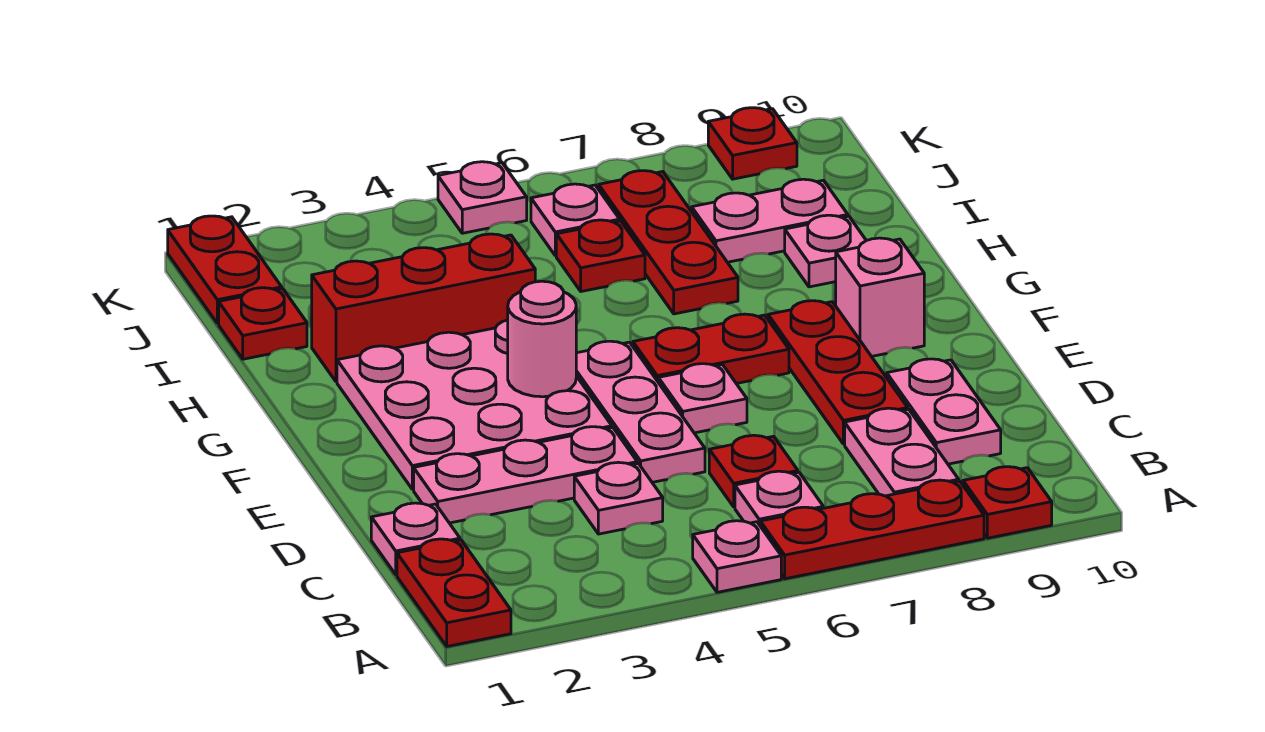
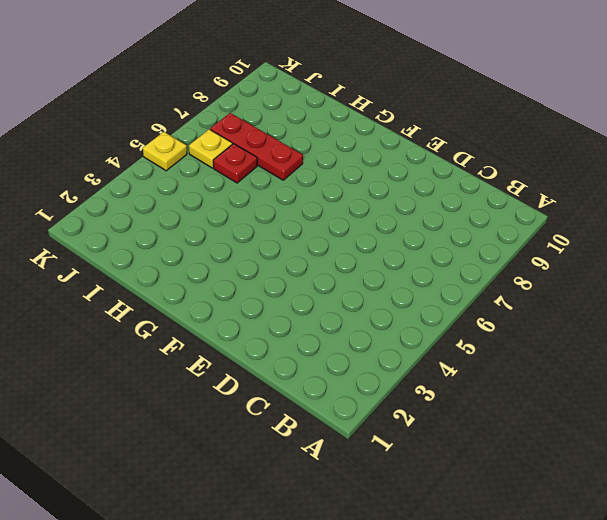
yellow plate J6 level 1 -> pink plate J6 level 1
yellow plate K5 level 1 -> pink plate K5 level 1
none -> red plate A1:B1 level 1
none -> pink plate A5 level 1
none -> red plate A6:A8 level 1

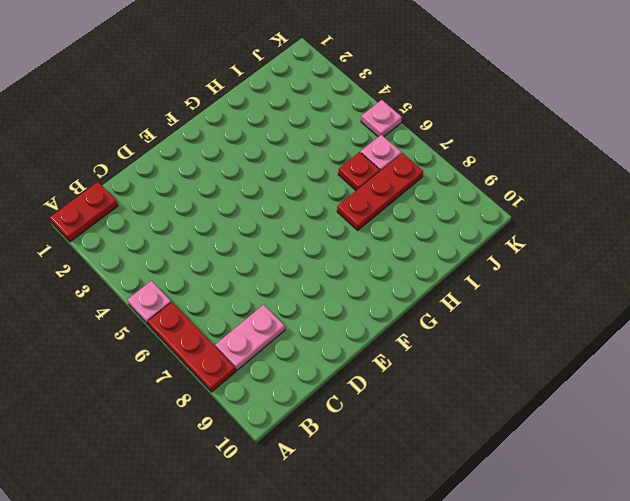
none -> red plate A9 level 1
none -> pink plate B6 level 1
none -> pink plate C1 level 1

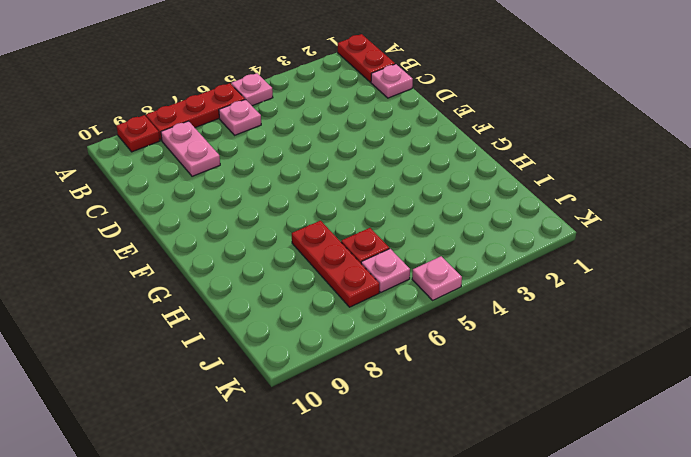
none -> pink plate C4 level 1
none -> red plate C6 level 1
none -> pink plate C9:D9 level 1

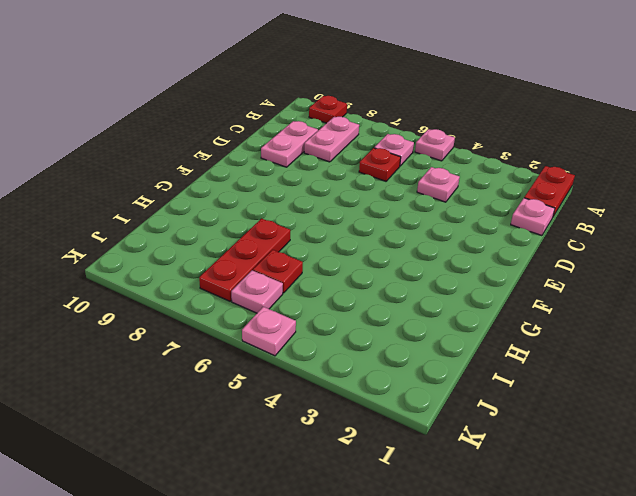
none -> red plate A6:A8 level 1
none -> pink plate D2:D4 level 1
none -> pink plate D5:F5 level 1

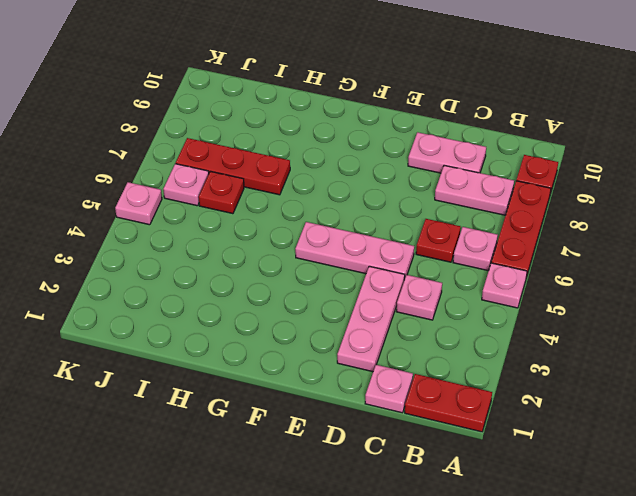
none -> red plate D8:F8 level 1
none -> pink plate E2:G4 level 1
none -> pink plate E6 level 1

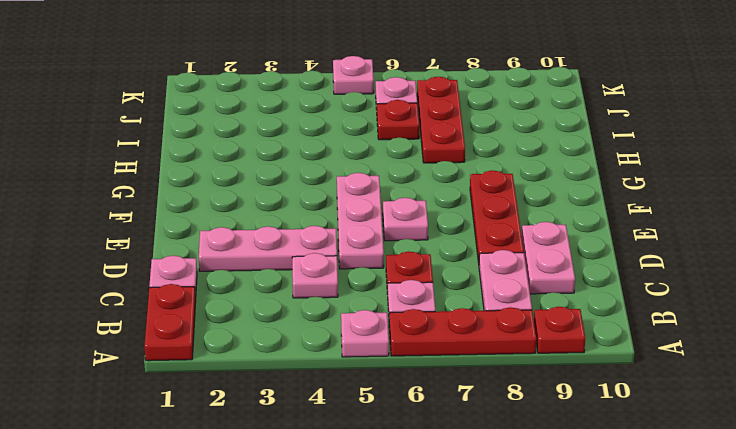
none -> pink plate E2:G4 level 1
none -> red plate F6:F7 level 1
none -> pink brick F9 level 1

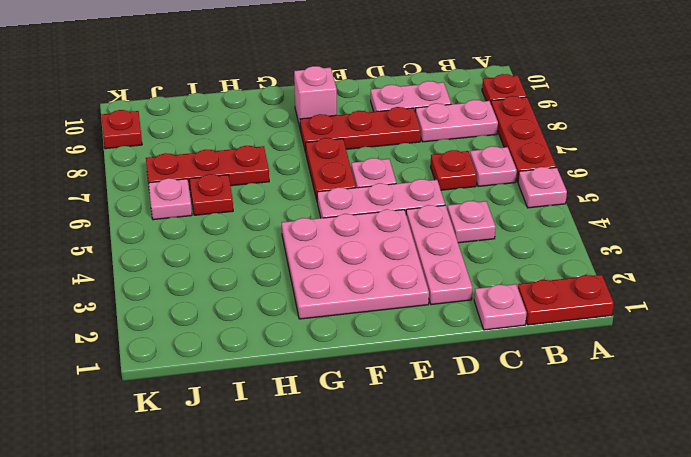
none -> red brick H2:H4 level 1
none -> pink plate H9 level 1
none -> red plate I1 level 1

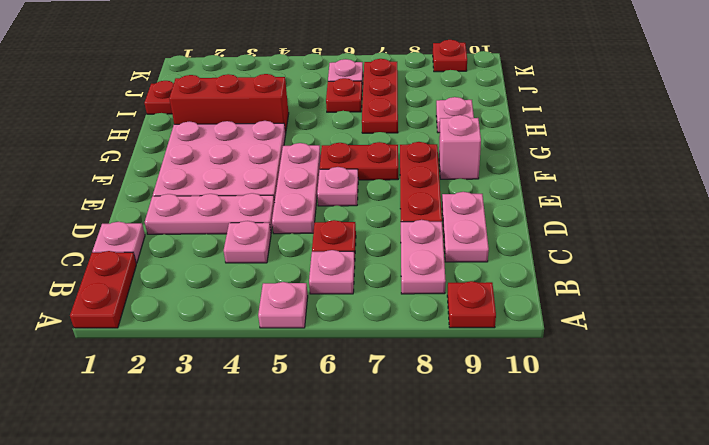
none -> red plate A6:A8 level 1
none -> pink plate I8:I9 level 1
none -> red plate J1:K1 level 1

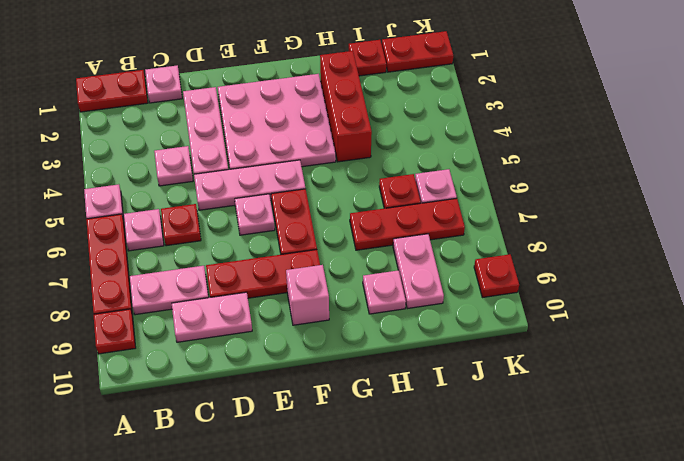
none -> pink plate K5 level 1
none -> pink round brick F4 level 2

